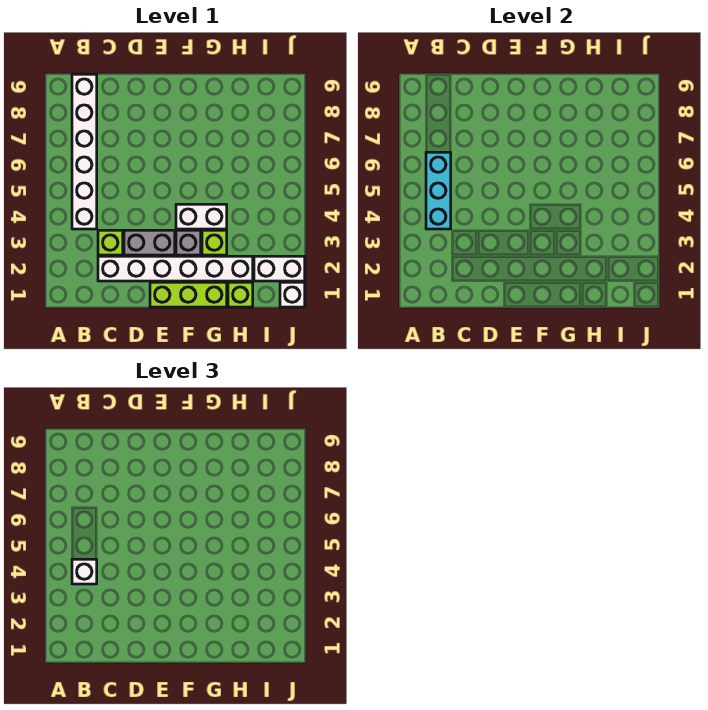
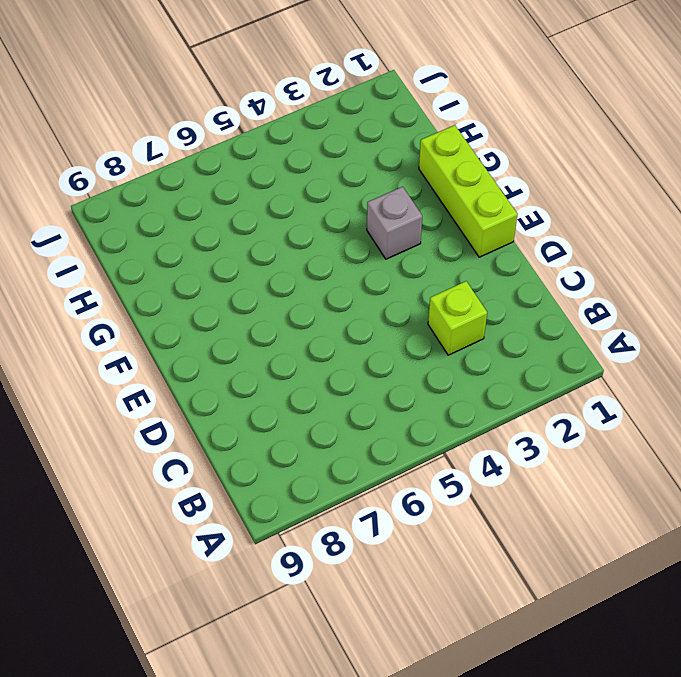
none -> white brick B4:B9 level 1
none -> white brick C2:H2 level 1
none -> grey brick D3:E3 level 1

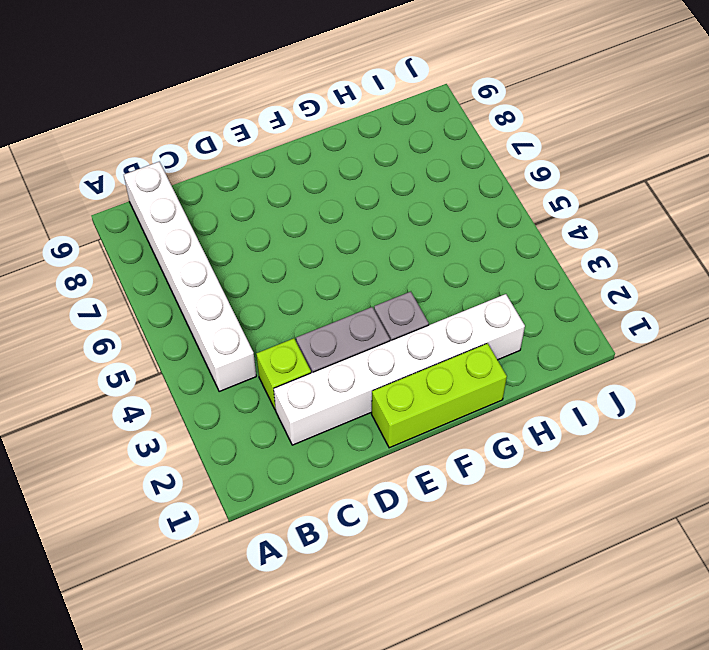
none -> white brick F4:G4 level 1
none -> lime brick G3 level 1
none -> lime brick H1 level 1

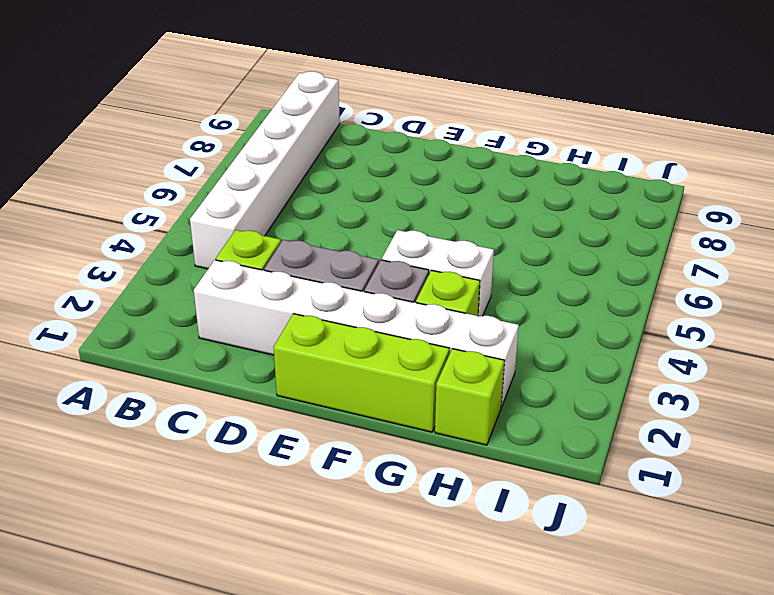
none -> white brick I2:J2 level 1
none -> white brick J1 level 1
none -> cyan brick B4:B6 level 2

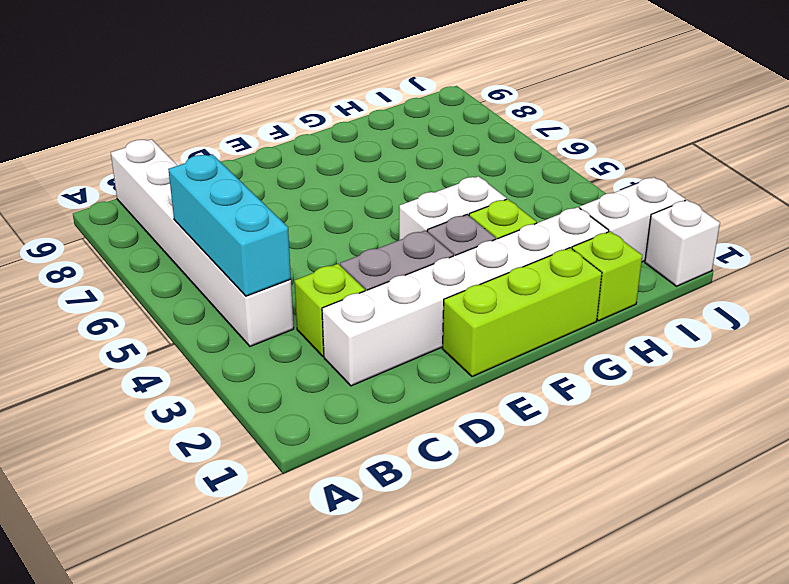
none -> white brick B4 level 3

